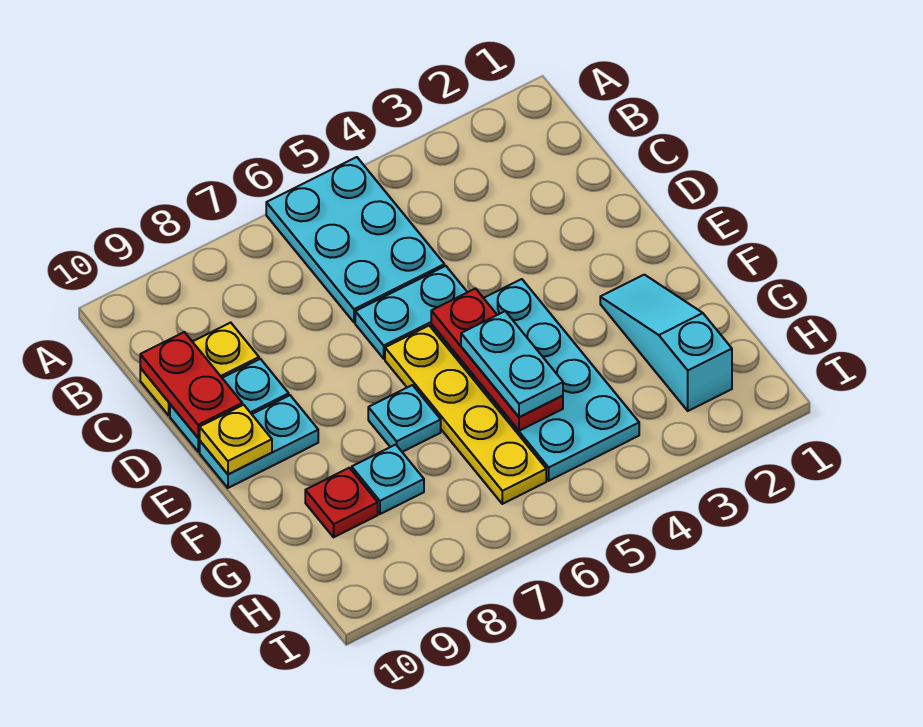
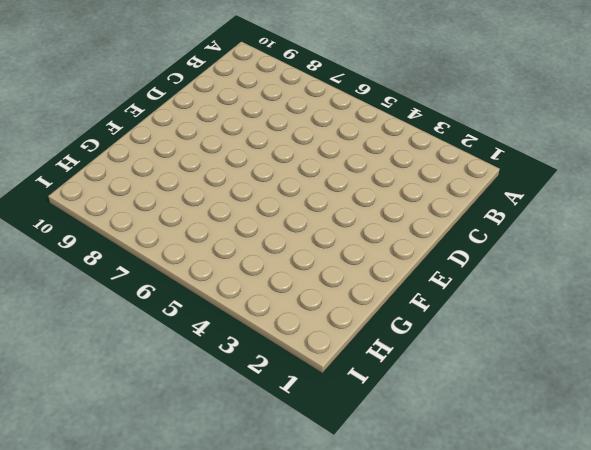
none -> cyan plate A5:C6 level 1
none -> yellow plate C9:C10 level 1
none -> cyan plate D5:D6 level 1

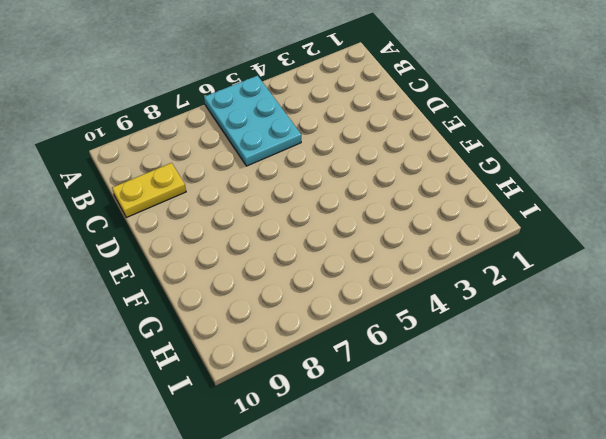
none -> cyan plate D5:D6 level 1
none -> cyan plate D9:D10 level 1
none -> cyan plate E4:H5 level 1

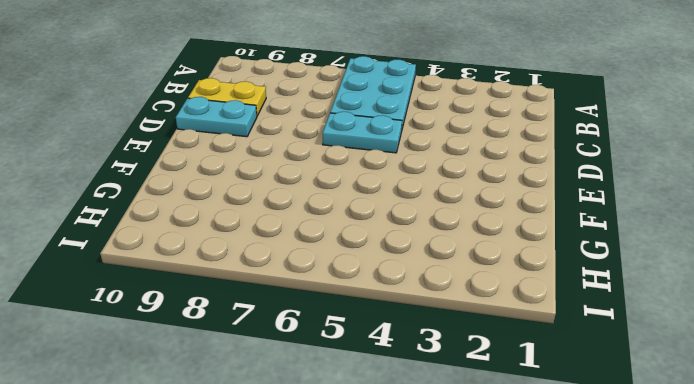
none -> cyan plate E4:H5 level 1
none -> yellow plate E6:H6 level 1
none -> cyan plate E9:E10 level 1

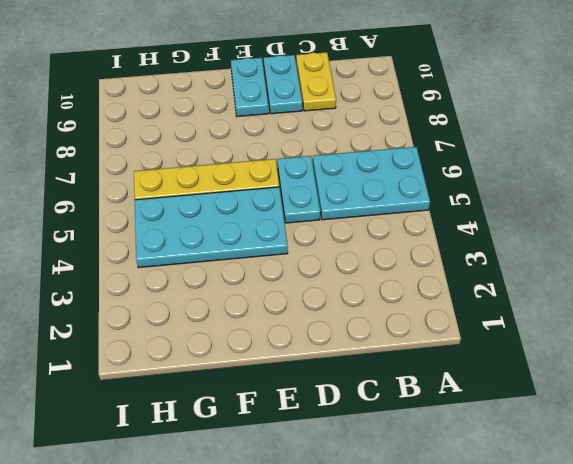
none -> cyan slope F2:H2 level 1 top H
none -> cyan plate F7 level 1
none -> cyan plate G8 level 1

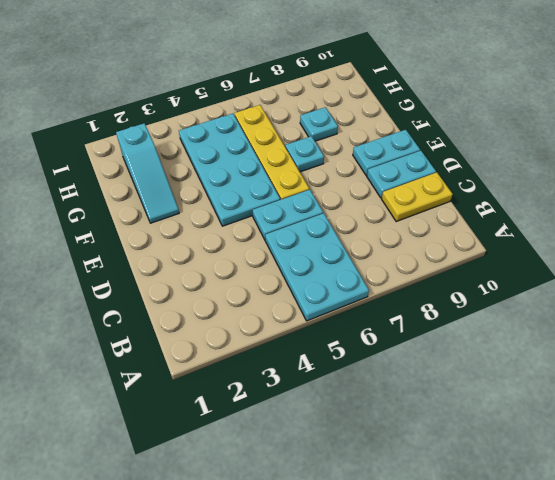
none -> red plate G9 level 1
none -> red plate C10:D10 level 2
none -> red plate E5:G5 level 2

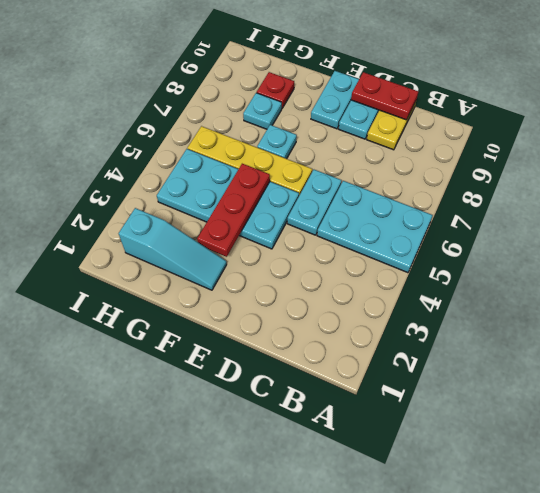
red plate F3:F5 level 2 -> red plate E5:G5 level 2
none -> yellow plate E10 level 2
none -> cyan plate F5:G5 level 3

